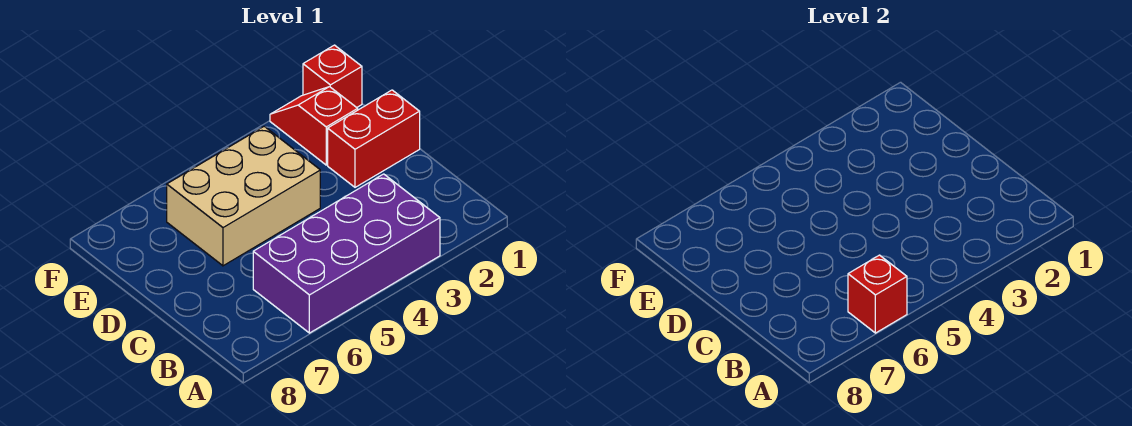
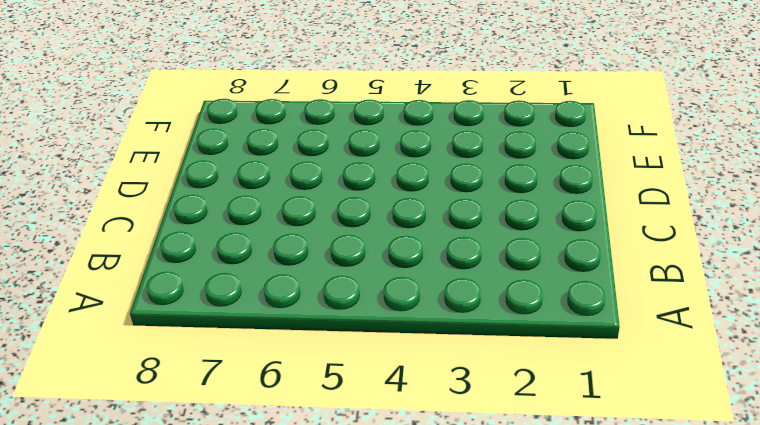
none -> purple brick A3:B6 level 1
none -> red brick D1:D2 level 1

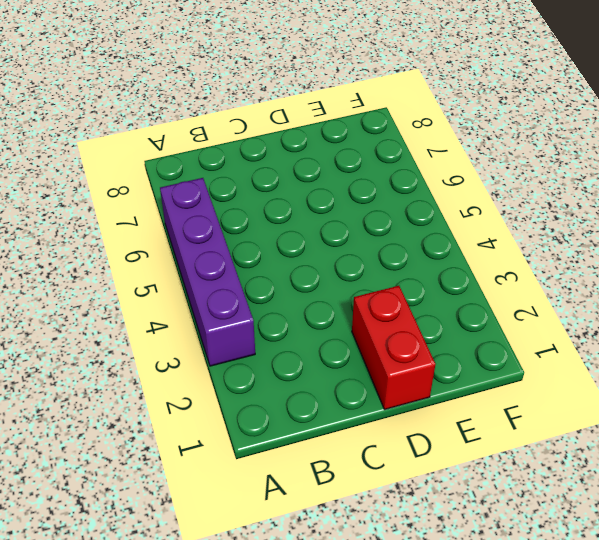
purple brick A3:A6 level 1 -> purple brick A3:B6 level 1
none -> tan brick D4:E6 level 1
none -> red slope E2:F2 level 1 top E

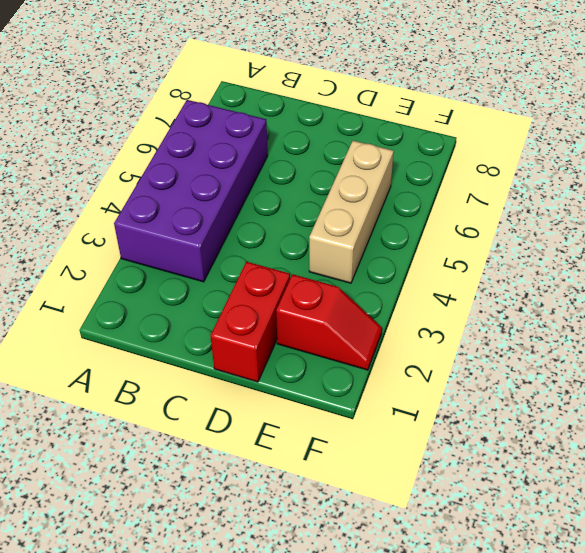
tan brick E4:E6 level 1 -> tan brick D4:E6 level 1
none -> red brick F1 level 1
none -> red brick A6 level 2

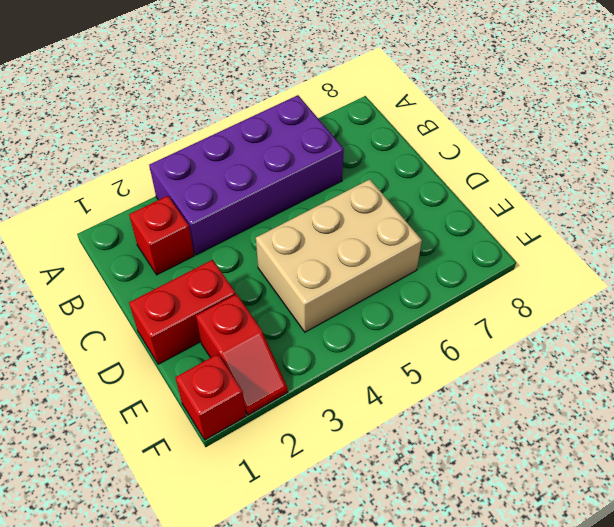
red brick B2 level 1 -> red brick A6 level 2

